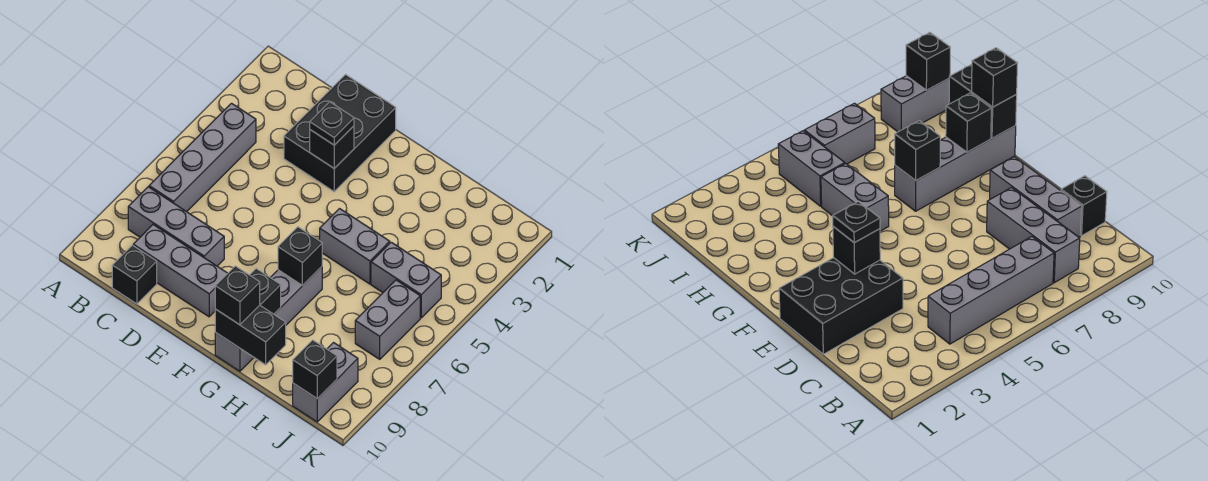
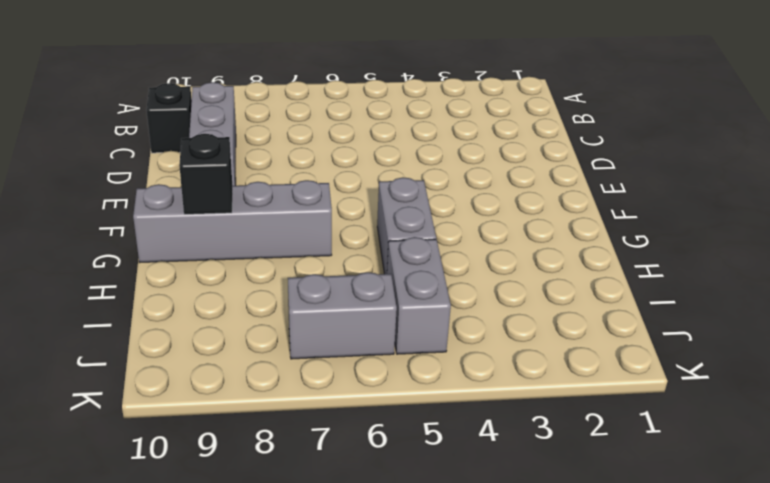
none -> grey brick B4:B7 level 1
none -> grey brick B8:D8 level 1
none -> black brick D1:E3 level 1

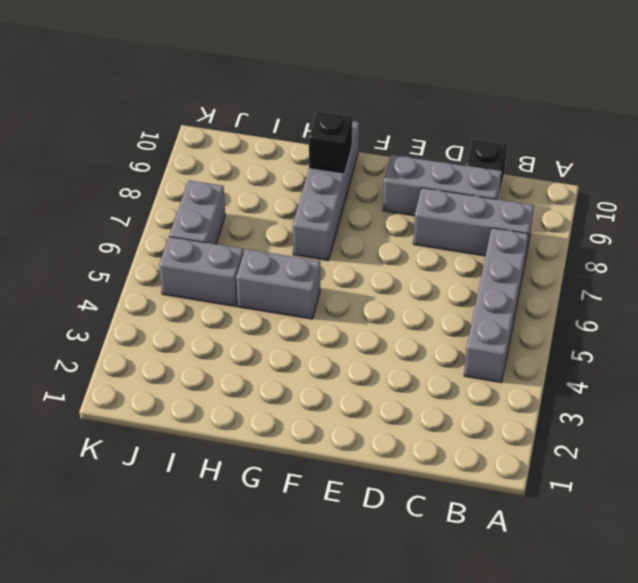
none -> black brick D1:E3 level 1
none -> grey brick J9:J10 level 1
none -> black brick E3 level 2

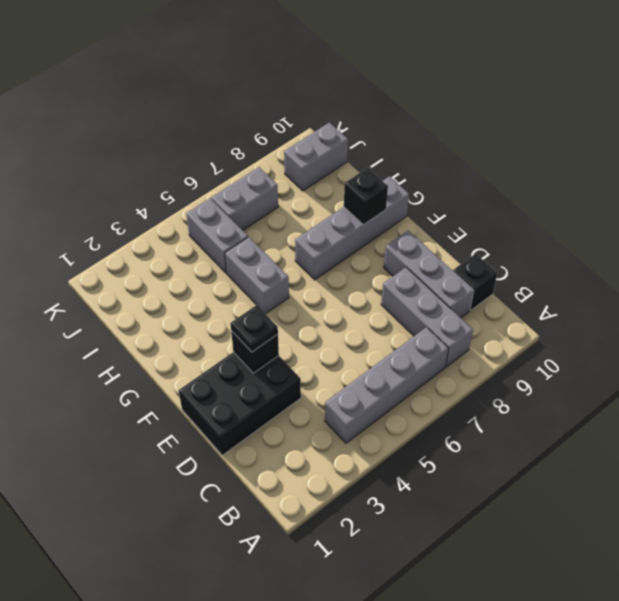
none -> black brick G7 level 2
none -> black brick G10:H10 level 2
none -> black brick J10 level 2

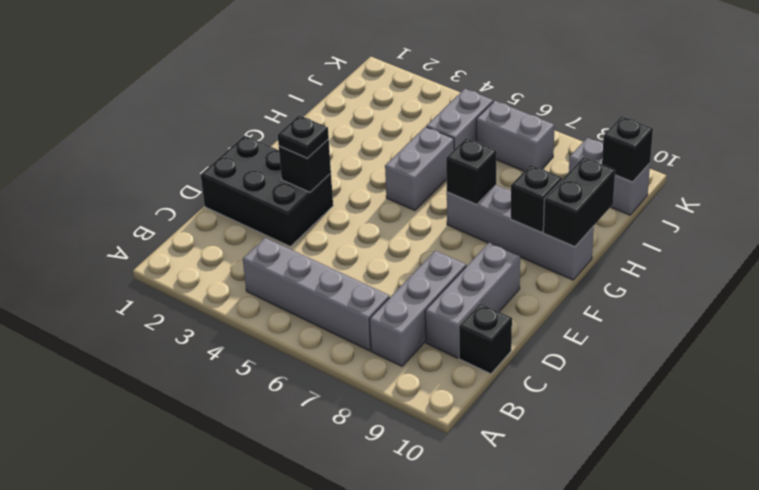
none -> black brick G10 level 3

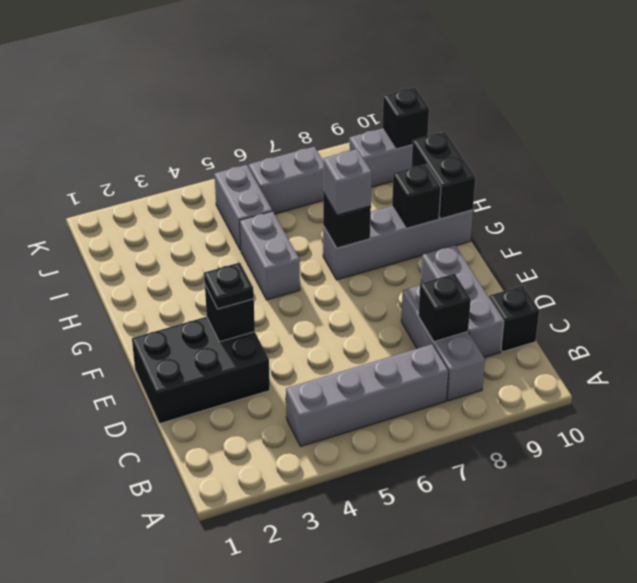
black brick C8 level 2 -> black brick G10 level 3
grey brick G7 level 3 -> none

